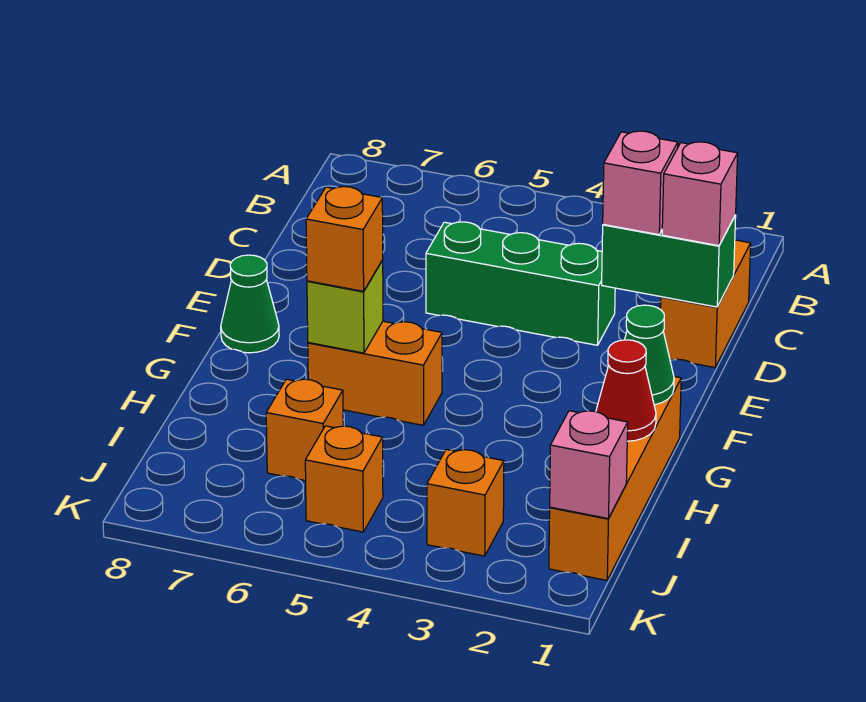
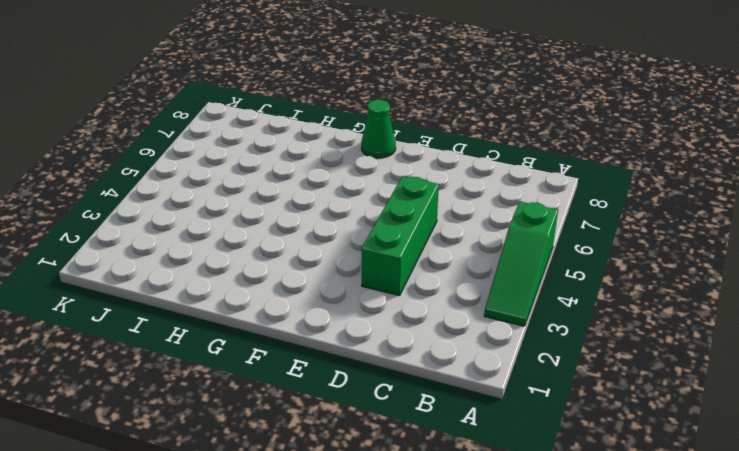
green slope A3:A5 level 1 top 5 -> none
none -> orange brick C1:D1 level 1
none -> orange brick G1:J1 level 1
none -> orange brick G5:G6 level 1

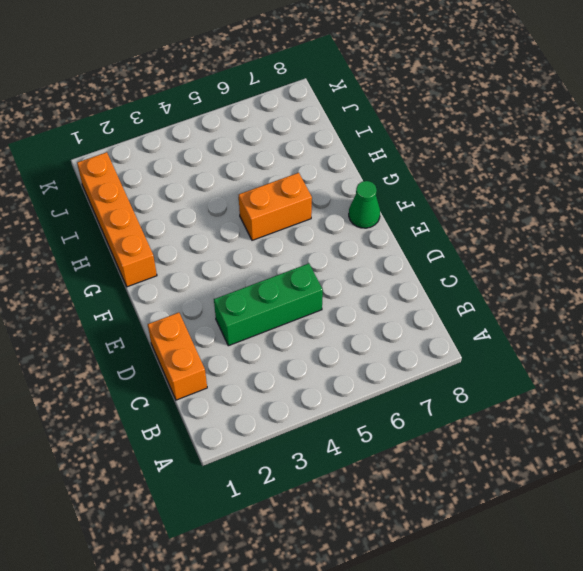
none -> orange brick I6 level 1
none -> orange brick J3 level 1
none -> orange brick J5 level 1

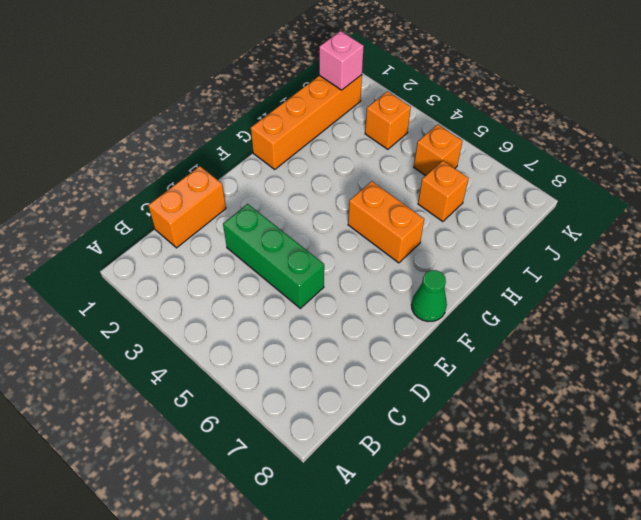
none -> green brick D1:D2 level 2
none -> green cone G1 level 2
none -> lime brick G6 level 2

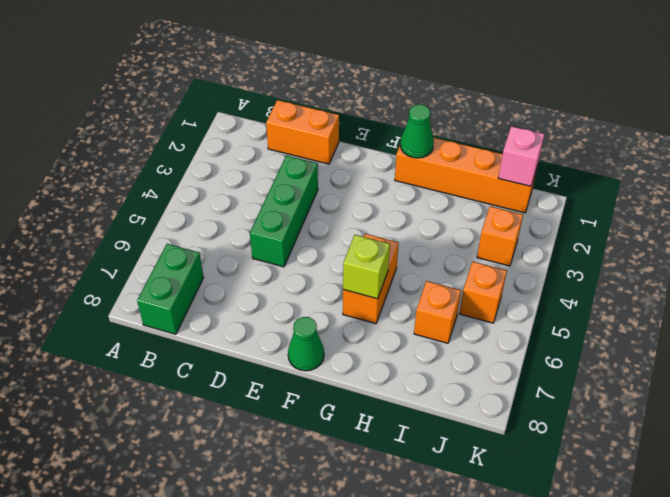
green brick B7:B8 level 1 -> green brick D1:D2 level 2
none -> red cone H1 level 2
none -> pink brick D1 level 3
none -> pink brick D2 level 3

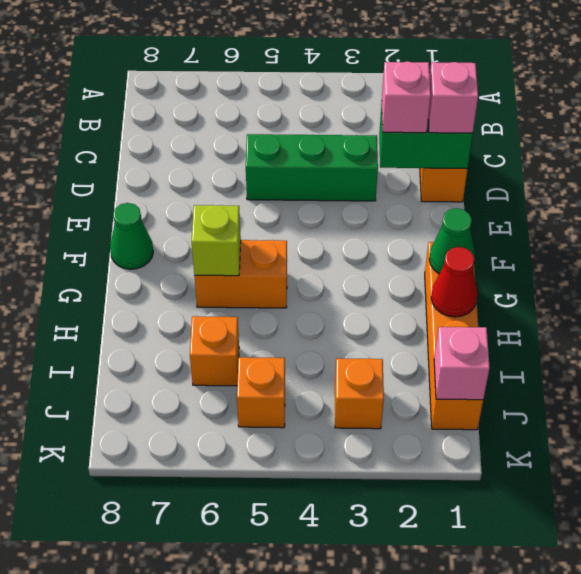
none -> orange brick G6 level 3

